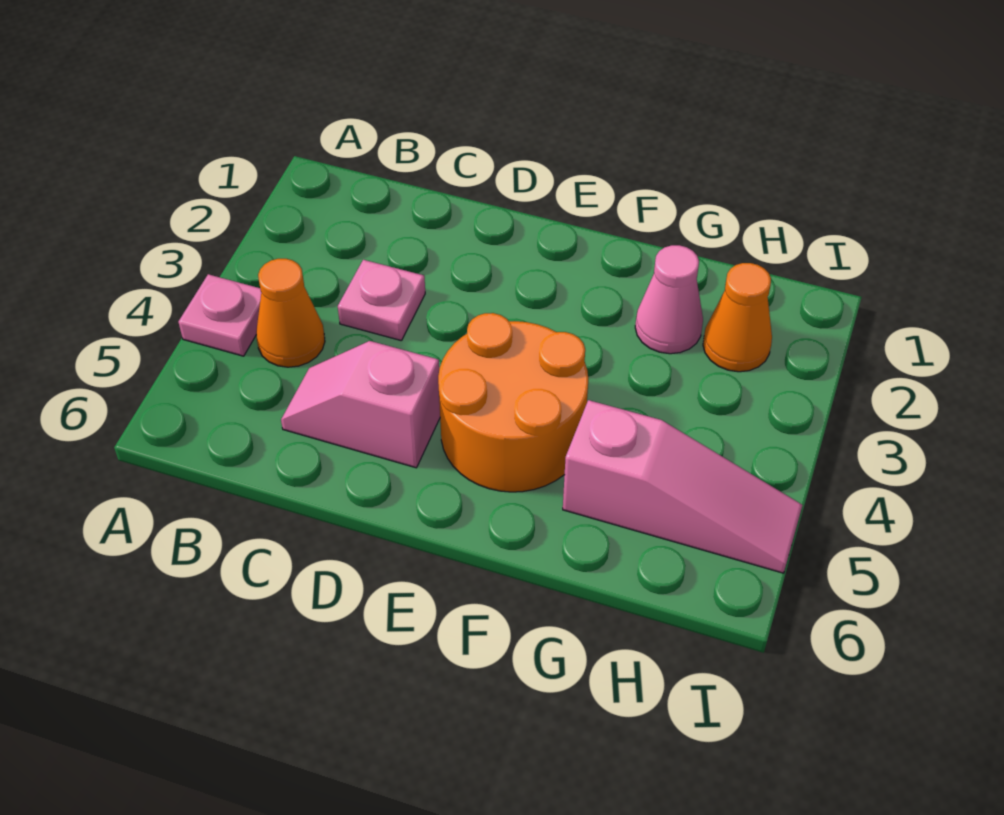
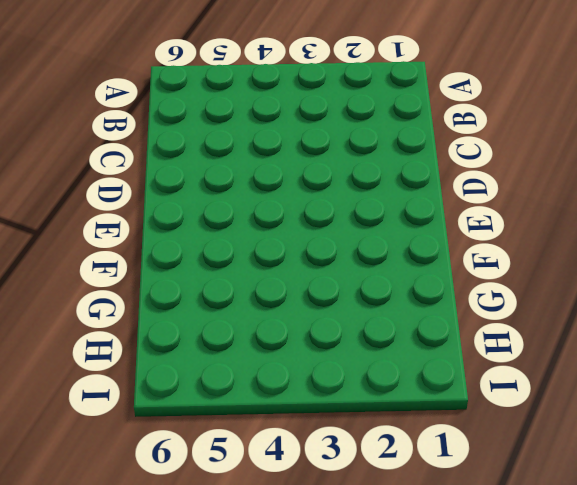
none -> pink plate A4 level 1
none -> orange cone B4 level 1

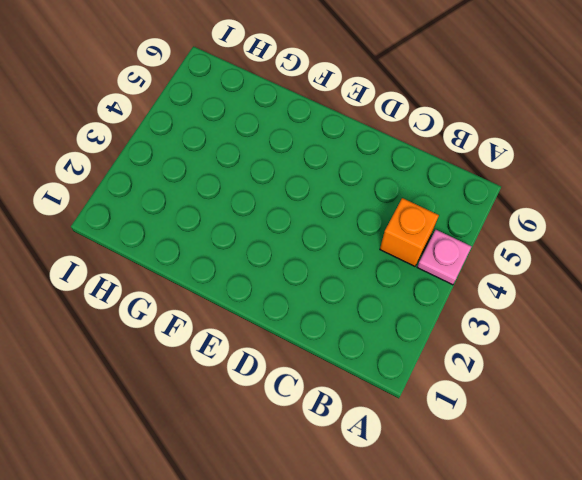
orange brick B4 level 1 -> orange cone B4 level 1
none -> pink plate C3 level 1
none -> pink slope C5:D5 level 1 top D

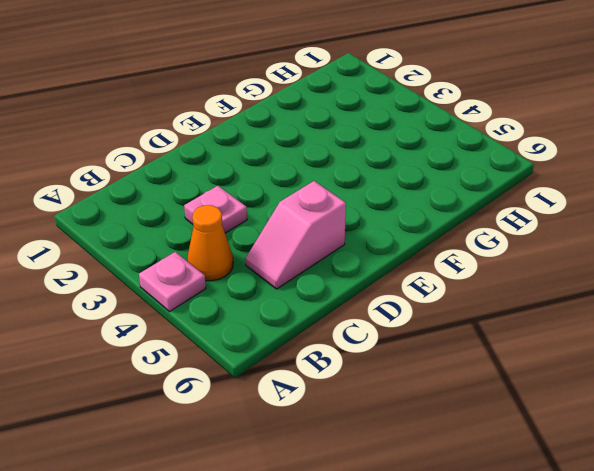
none -> orange round brick E4:F5 level 1
none -> pink cone G2 level 1

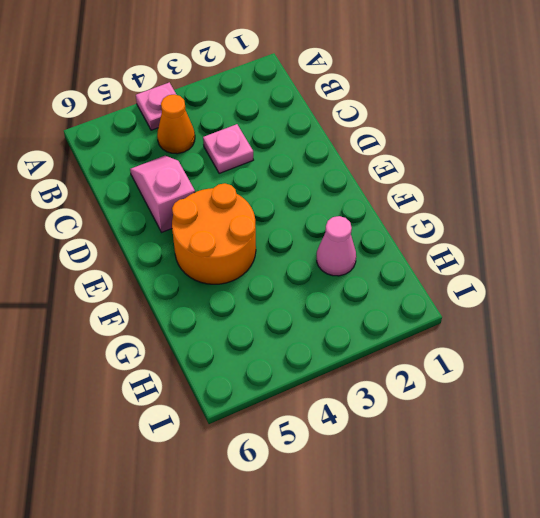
none -> pink slope G5:I5 level 1 top G
none -> orange cone H2 level 1

